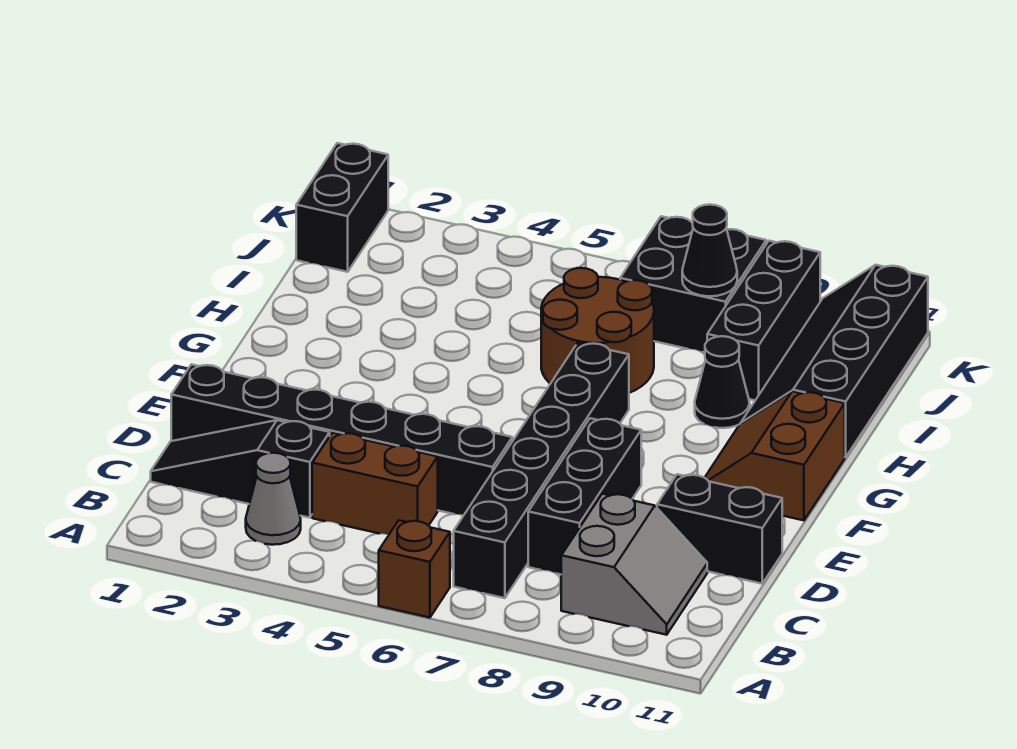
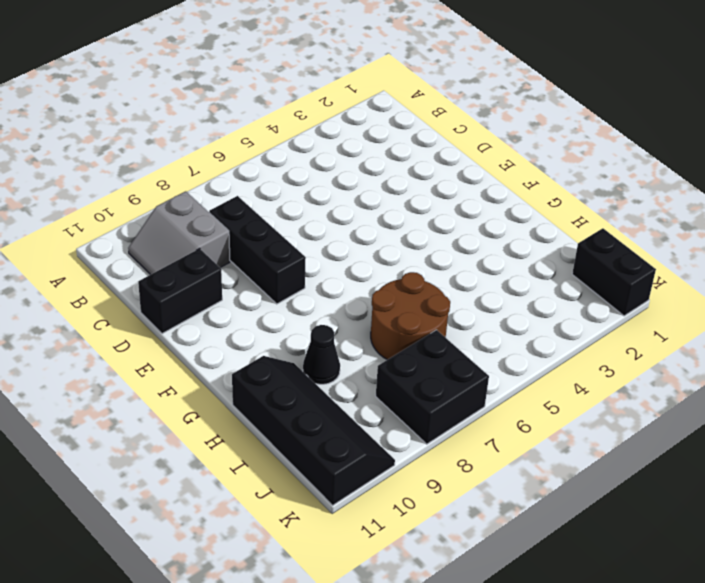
none -> brown brick A6 level 1
none -> grey cone B3 level 1
none -> black brick B7:G7 level 1

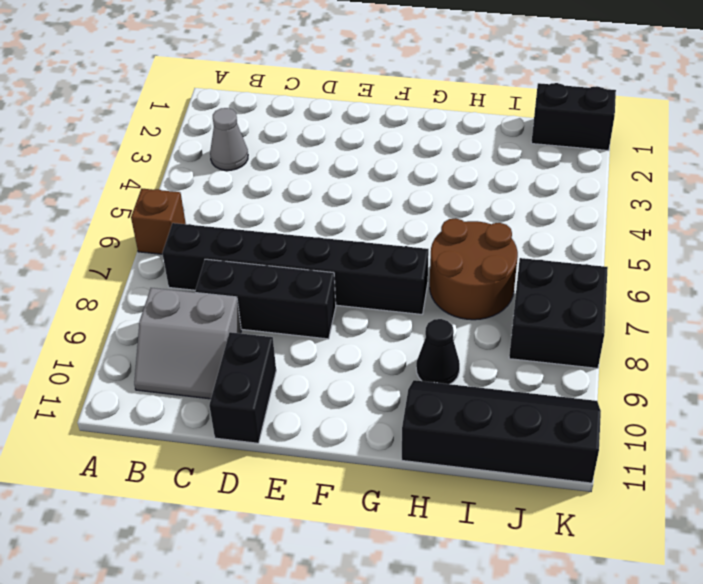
none -> black slope C1:C3 level 1 top 3
none -> brown brick C4:C5 level 1
none -> black brick D1:D6 level 1

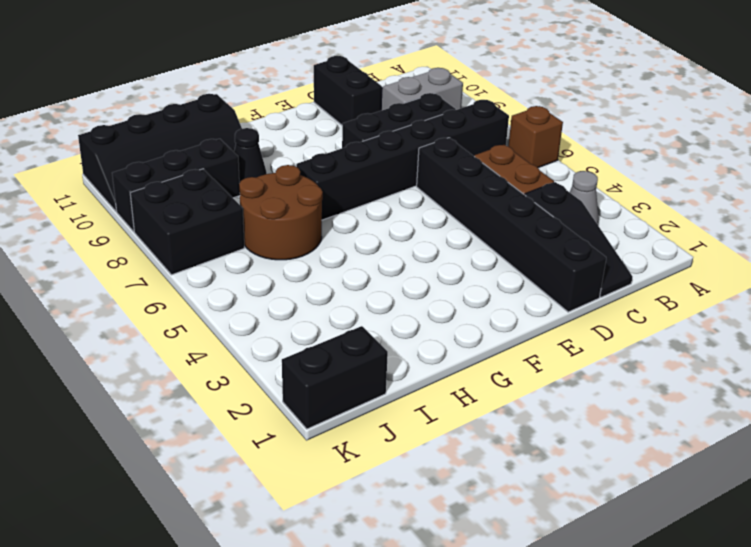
none -> brown slope F10:G11 level 1 top 11
none -> black cone J8 level 2

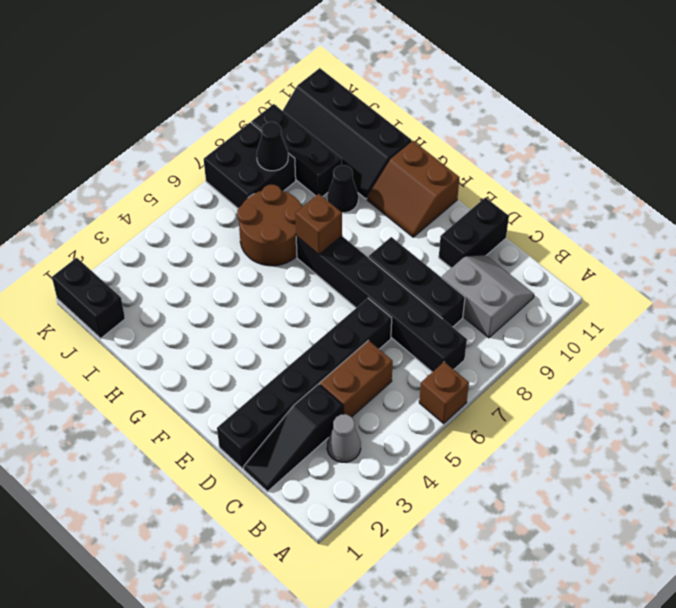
brown brick G7 level 2 -> none

